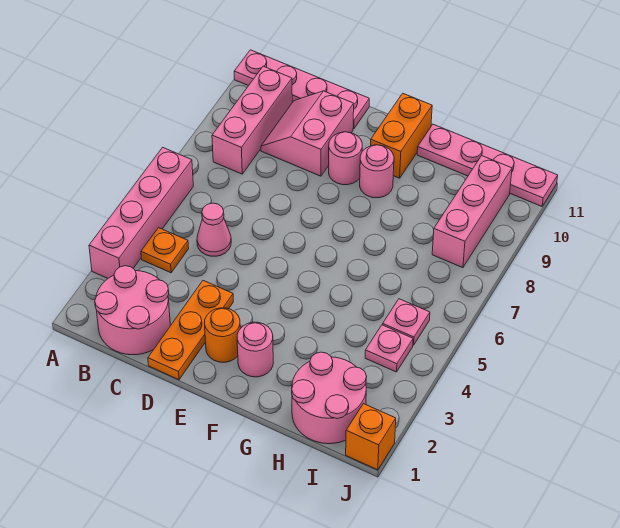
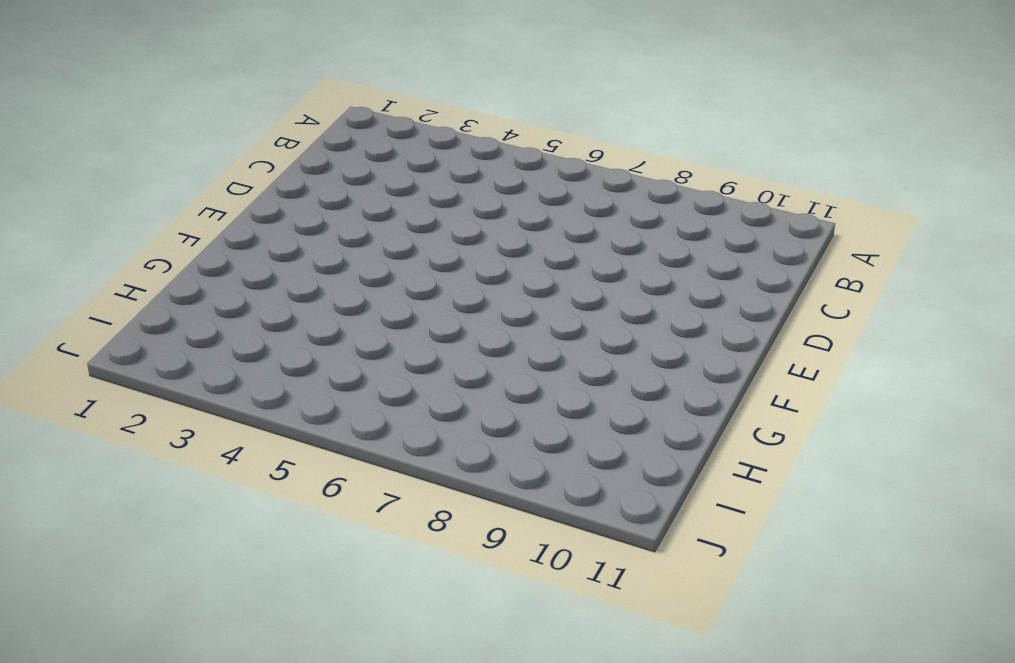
none -> pink brick A3:A6 level 1
none -> pink plate A11:D11 level 1
none -> pink round brick B1:C2 level 1

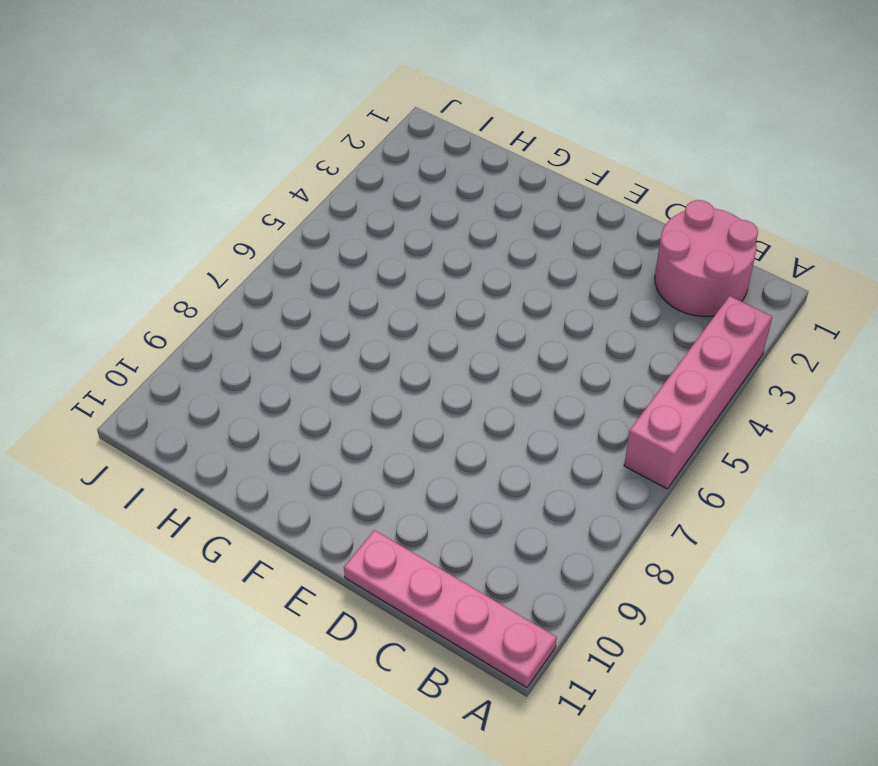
none -> orange plate B4 level 1
none -> pink brick B8:B10 level 1
none -> pink cone C5 level 1

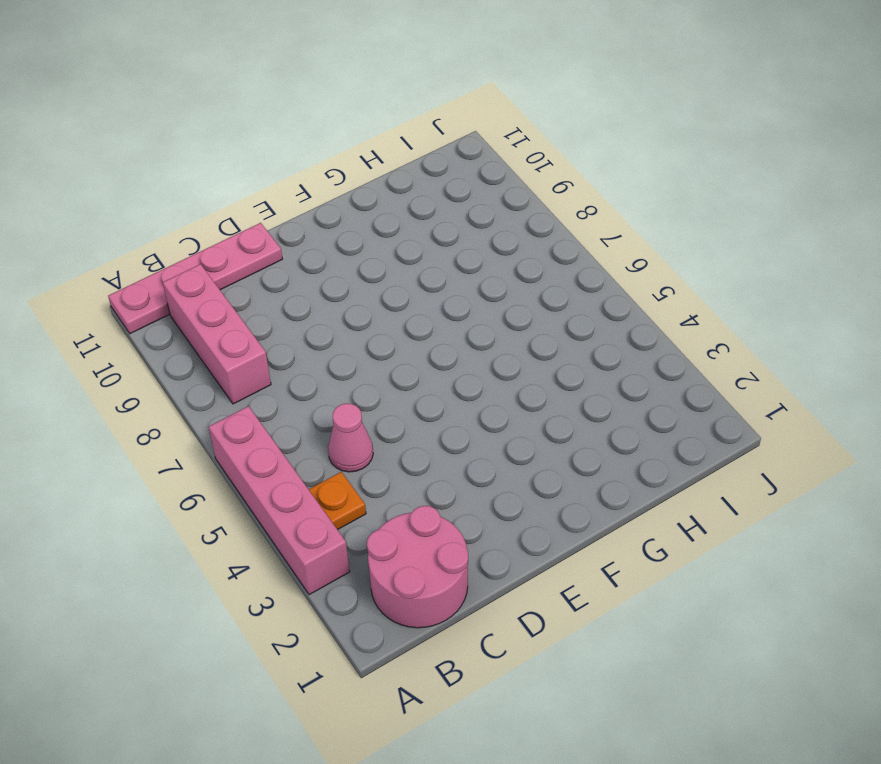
none -> pink slope C9:D10 level 1 top D
none -> orange plate D1:D3 level 1
none -> orange round brick E2 level 1

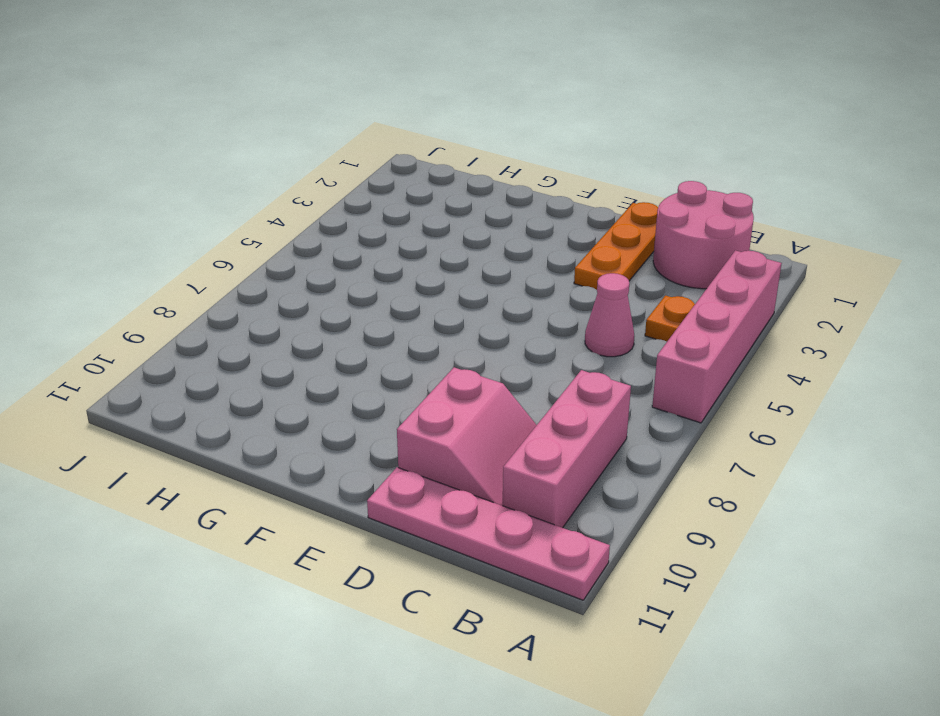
none -> orange round brick E2 level 1
none -> pink round brick E9 level 1
none -> pink round brick F2 level 1

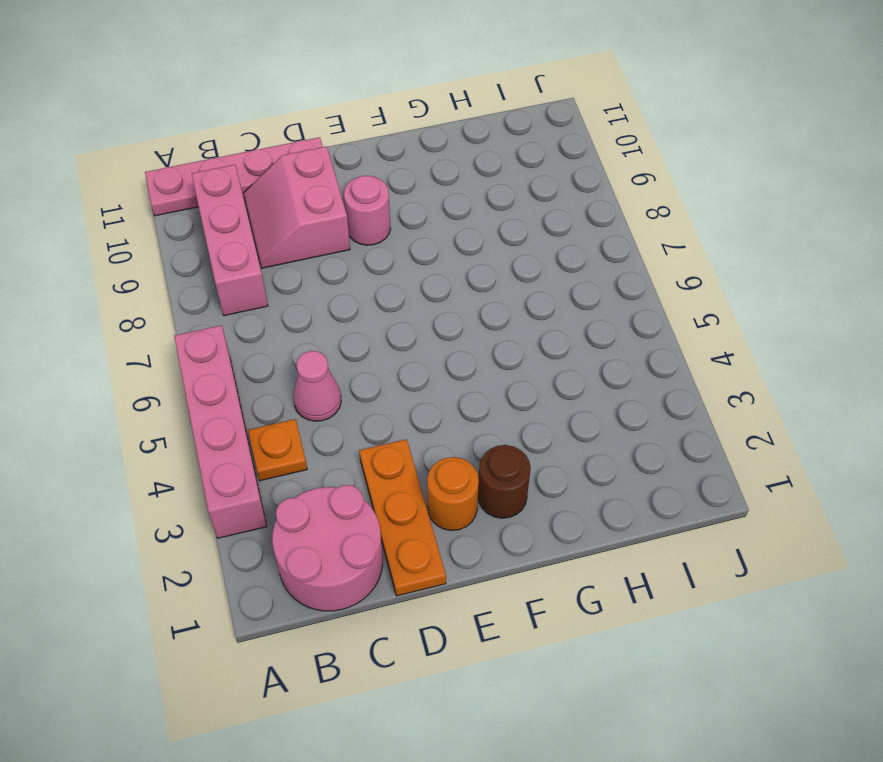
brown round brick F2 level 1 -> pink round brick F2 level 1
none -> pink round brick F9 level 1
none -> orange brick F10:F11 level 1
none -> pink plate G11:J11 level 1

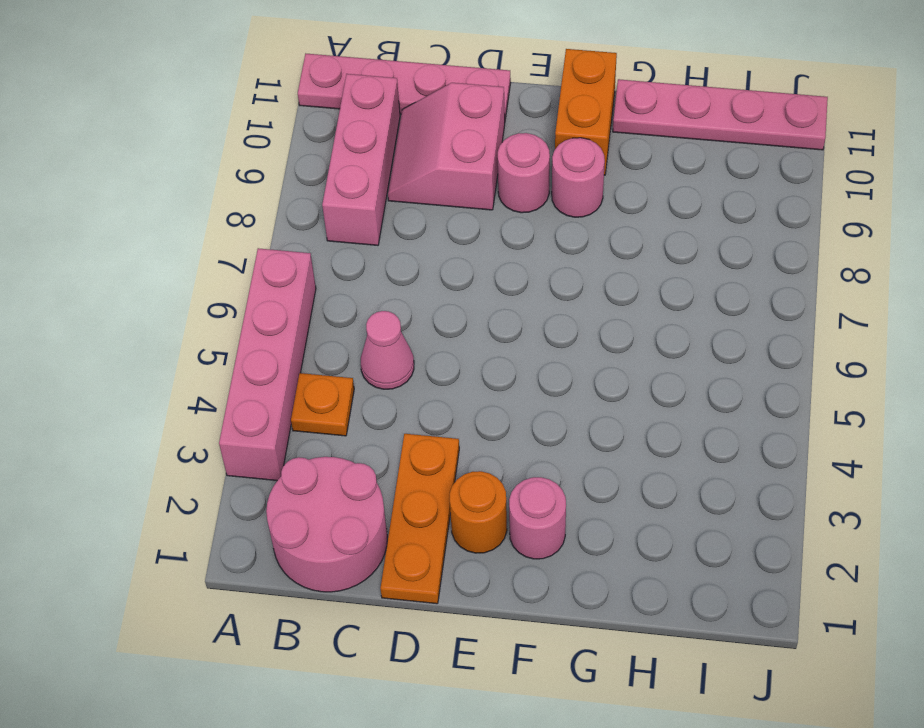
none -> pink round brick H1:I2 level 1
none -> pink plate I4 level 1
none -> pink plate I5 level 1

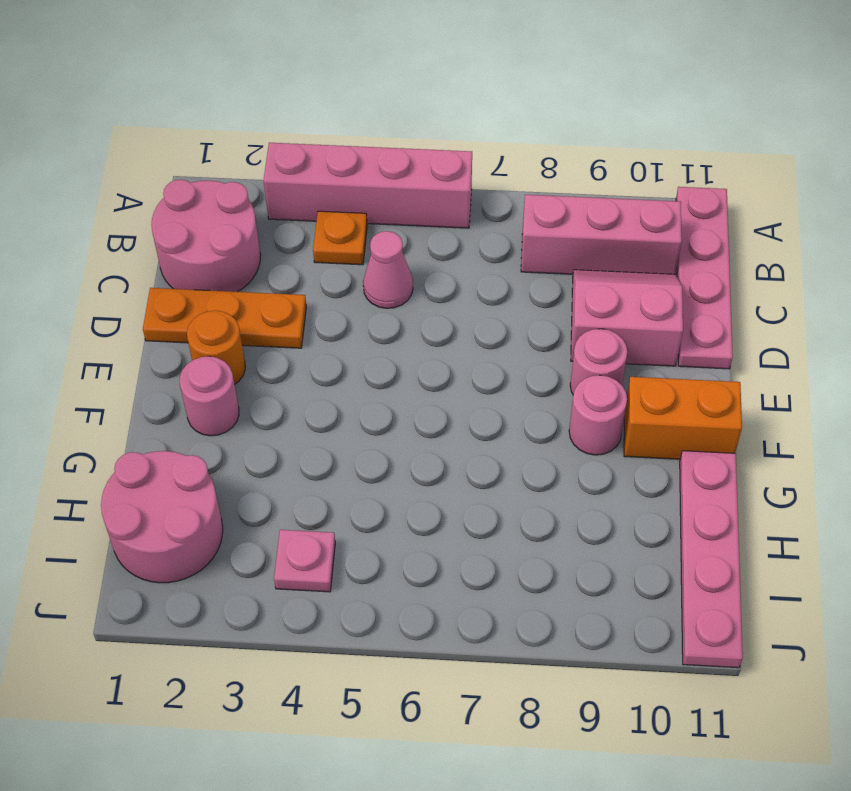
none -> pink plate I5 level 1
none -> pink brick I8:I10 level 1
none -> orange brick J1 level 1

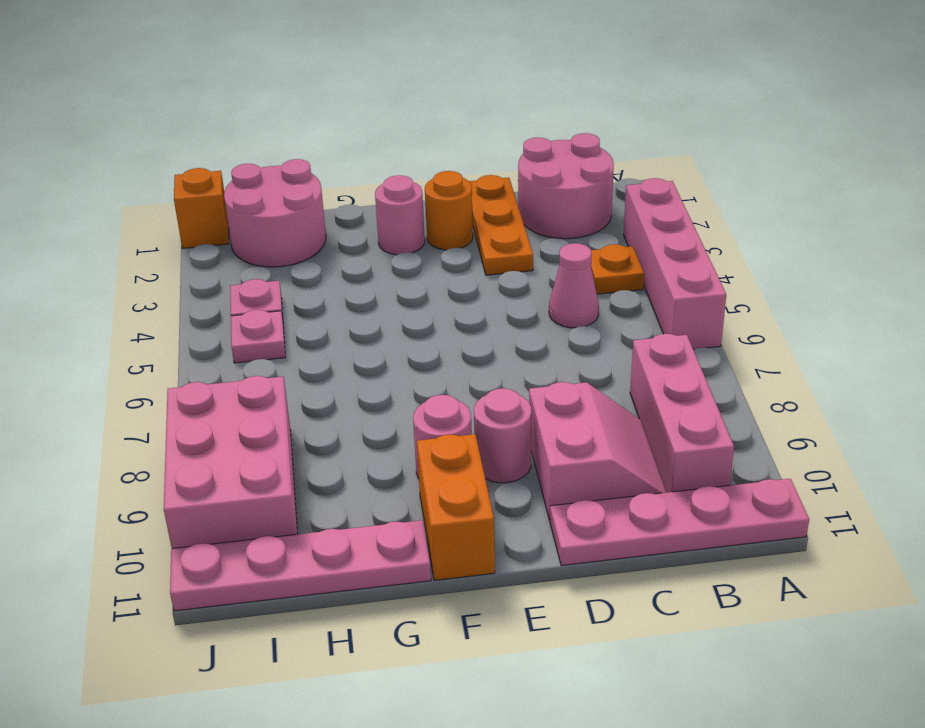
pink brick I8:J10 level 1 -> pink brick I8:I10 level 1

